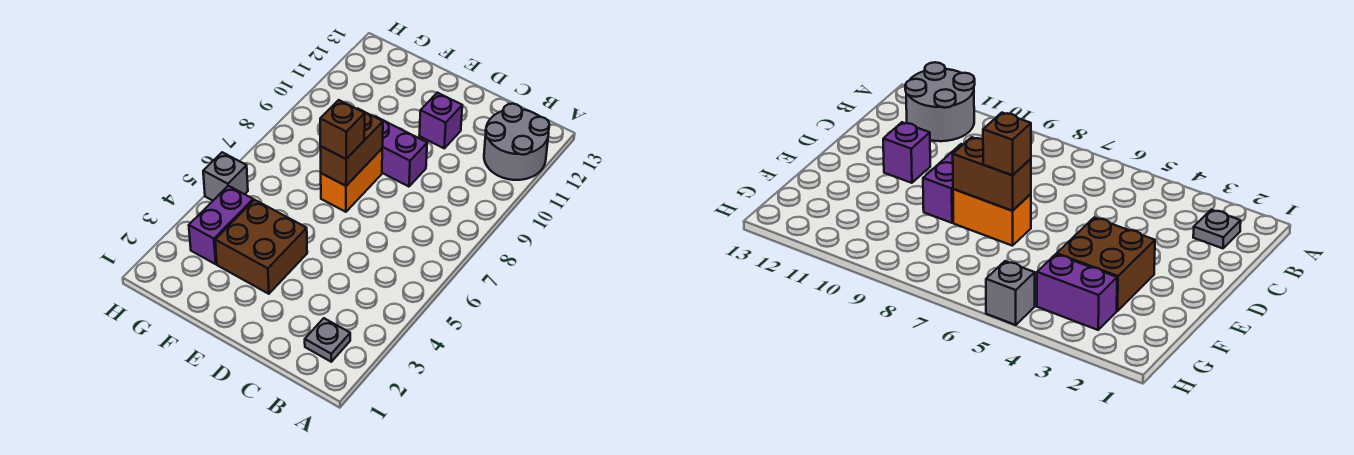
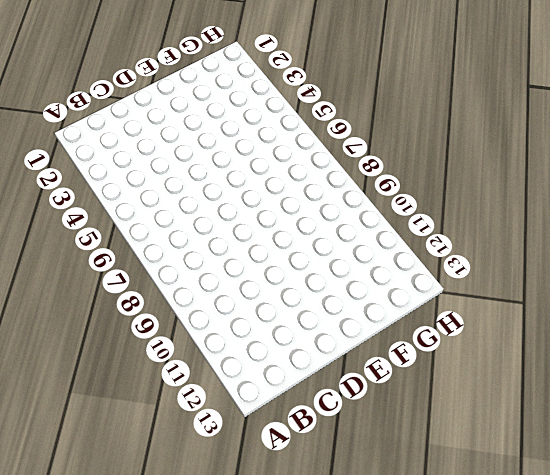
none -> grey round brick A11:B12 level 1
none -> grey plate B2 level 1

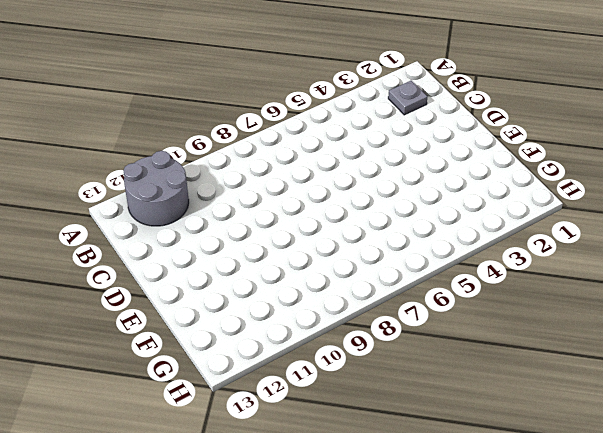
none -> purple brick D9:E9 level 1
none -> purple brick D11 level 1

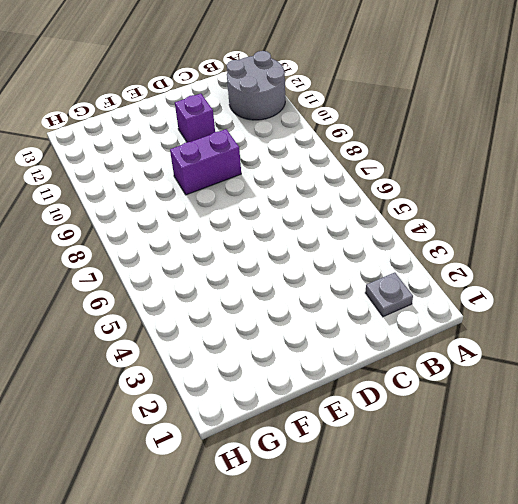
none -> brown brick E3:F4 level 1
none -> orange brick E7:E8 level 1

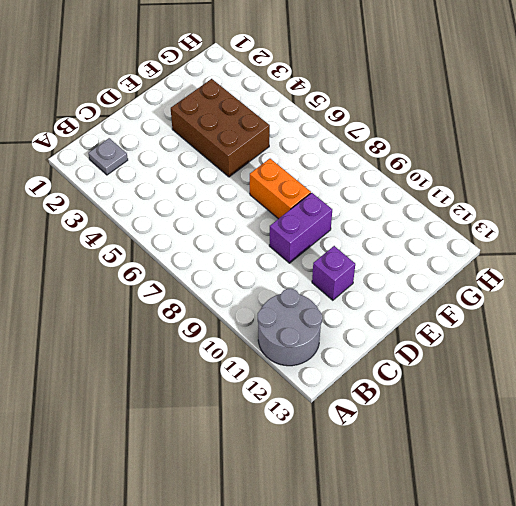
brown brick E3:F5 level 1 -> brown brick E3:F4 level 1
none -> purple brick G3:G4 level 1
none -> grey brick H5 level 1

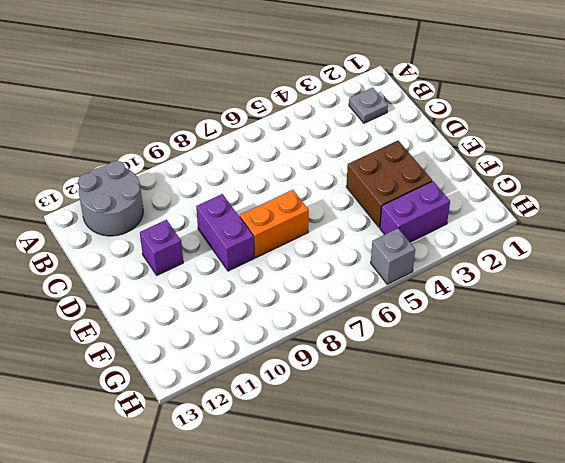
none -> brown brick E7:E8 level 2
none -> brown brick E7 level 3

